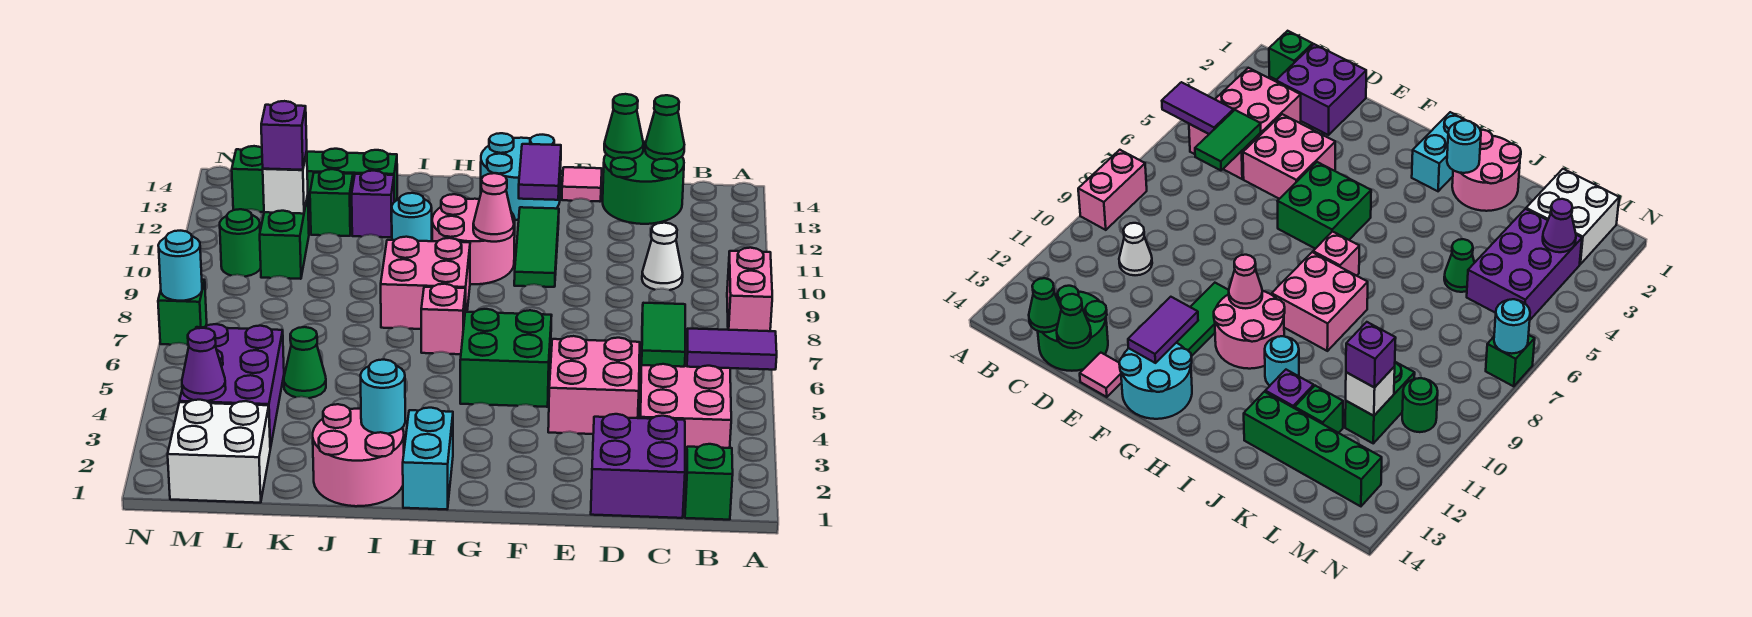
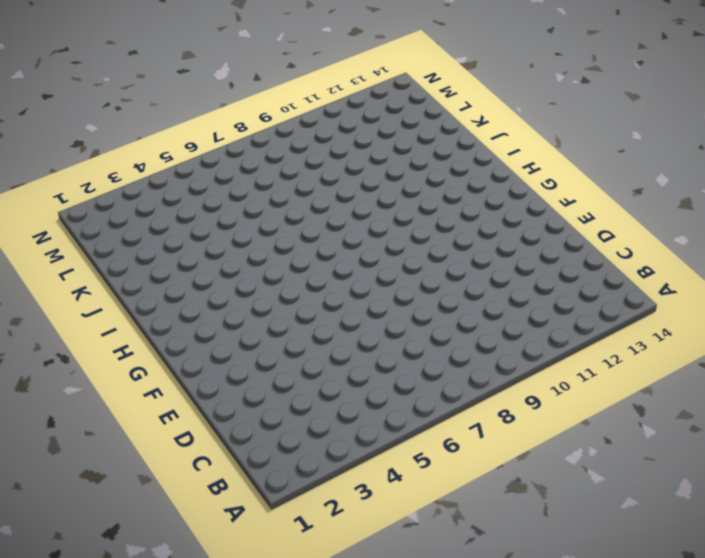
none -> pink brick A8:A9 level 1
none -> green brick B1 level 1
none -> pink brick B3:C5 level 1
none -> purple brick C1:D2 level 1

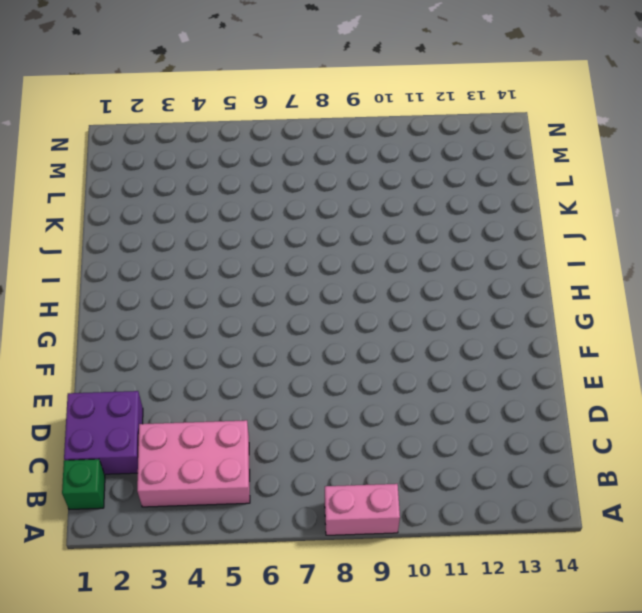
none -> white cone C10 level 1
none -> green round brick C13:D14 level 1
none -> pink brick D4:E5 level 1
none -> pink tile E14 level 1

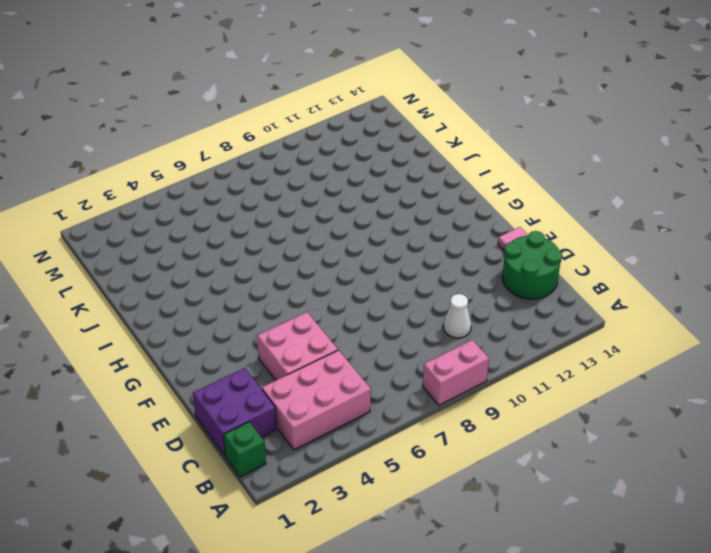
none -> green brick F5:G6 level 1
none -> green tile F10:F12 level 1
none -> cyan round brick F13:G14 level 1
none -> pink round brick G10:H11 level 1

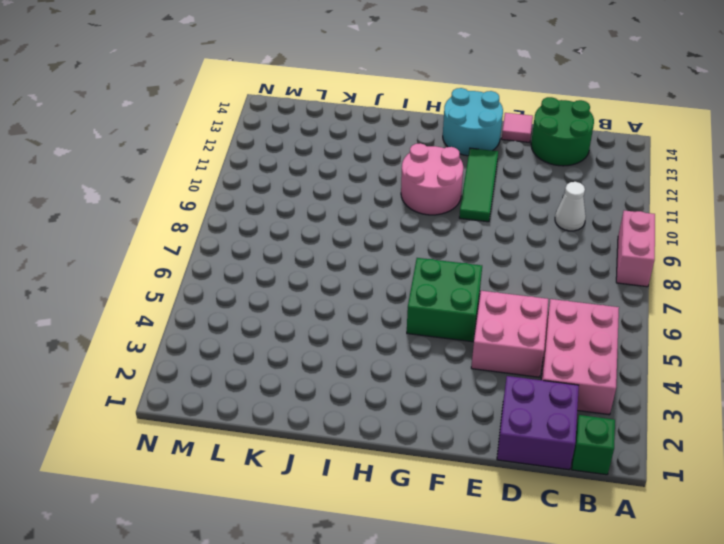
none -> cyan brick H1:H2 level 1
none -> pink brick H7 level 1
none -> pink brick H8:I9 level 1
none -> pink round brick I1:J2 level 1

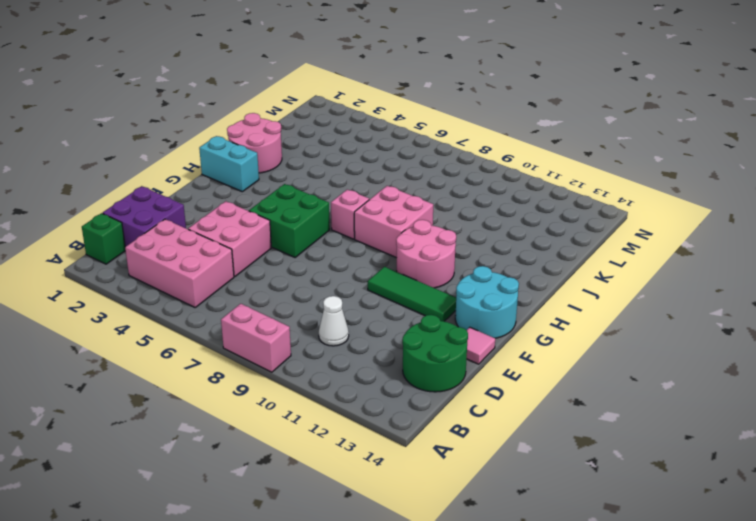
none -> cyan round brick I11 level 1
none -> purple brick J12 level 1
none -> green brick J13:M13 level 1
none -> green cone K5 level 1

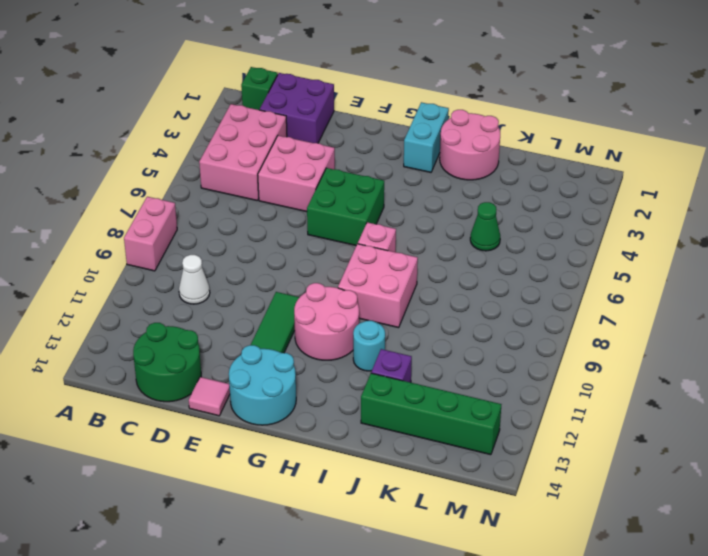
none -> green brick K12 level 1
none -> white brick L1:M2 level 1
none -> purple brick L3:M5 level 1
none -> green brick L10:L11 level 1

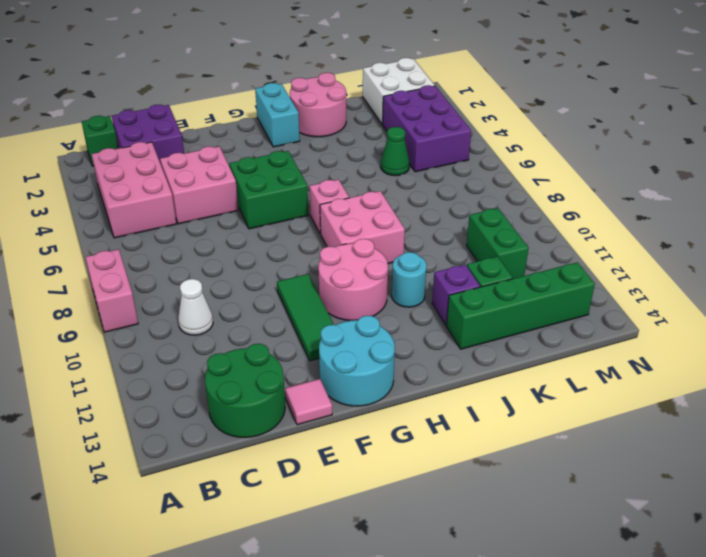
none -> green round brick M10 level 1
none -> green brick N7 level 1
none -> purple tile A5:B5 level 2
none -> green tile C5:C6 level 2

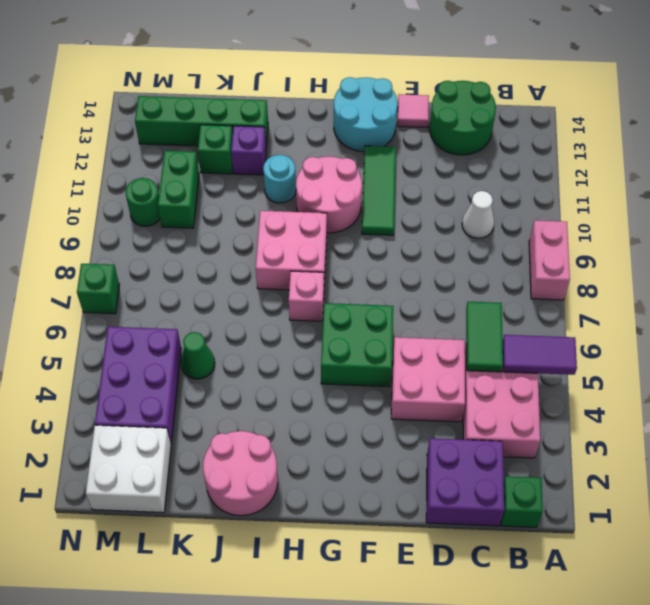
none -> cyan brick H1:H2 level 1
none -> green cone C14 level 2
none -> green cone D14 level 2
none -> purple tile F12:F13 level 2

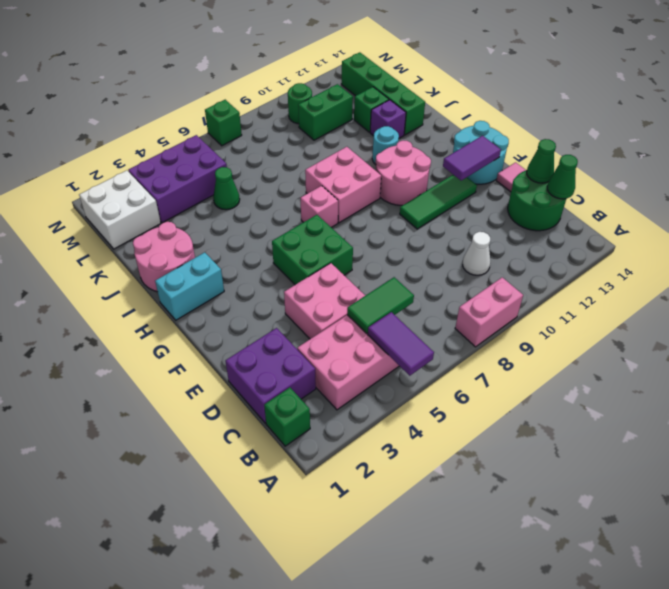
none -> pink cone G10 level 2
none -> cyan round brick I2 level 2
none -> white brick L11 level 2
none -> purple cone M3 level 2

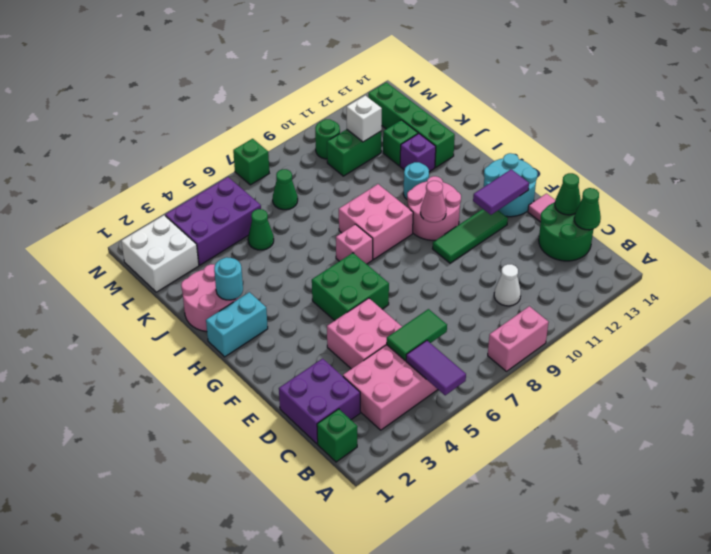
green cone L7 level 1 -> none
none -> purple cone M3 level 2
none -> cyan round brick N7 level 2
none -> purple brick L11 level 3

